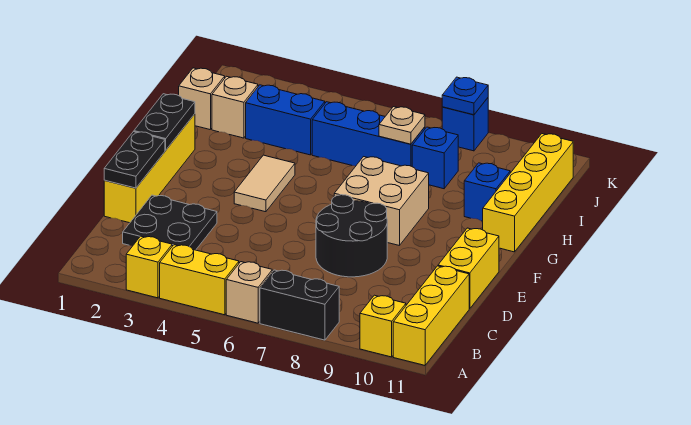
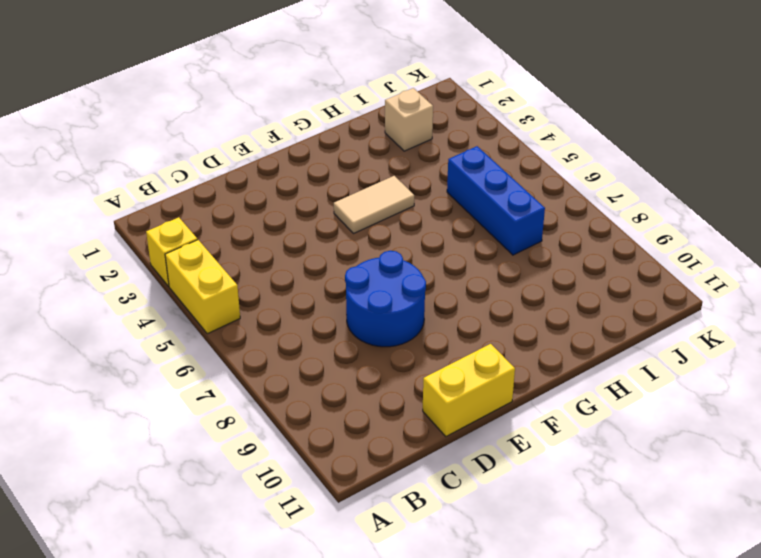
blue round brick D7:E8 level 1 -> black round brick D7:E8 level 1
none -> tan brick A6 level 1
none -> black brick A7:A8 level 1
none -> yellow brick A10 level 1

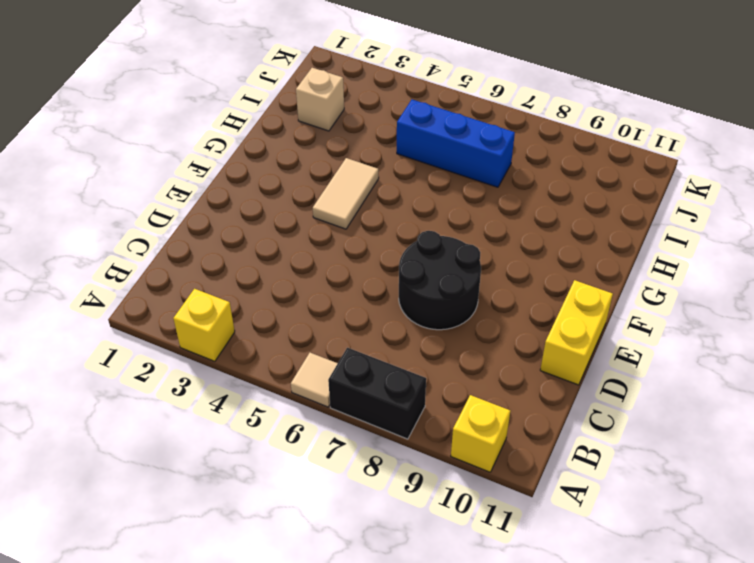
tan tile A6 level 1 -> tan brick A6 level 1
none -> yellow brick A4:A5 level 1
none -> yellow brick A11:C11 level 1
none -> black plate C2:D3 level 1

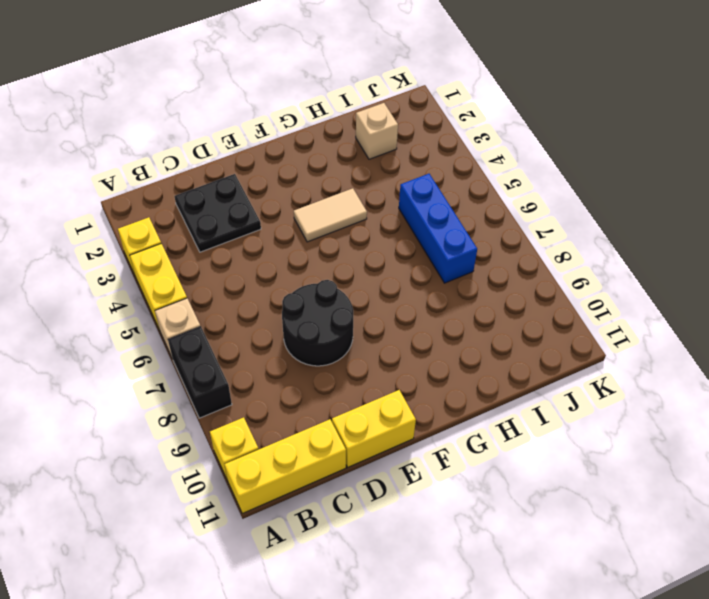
none -> yellow brick D1:G1 level 1
none -> tan brick F7:G8 level 1
none -> yellow brick G11:J11 level 1

